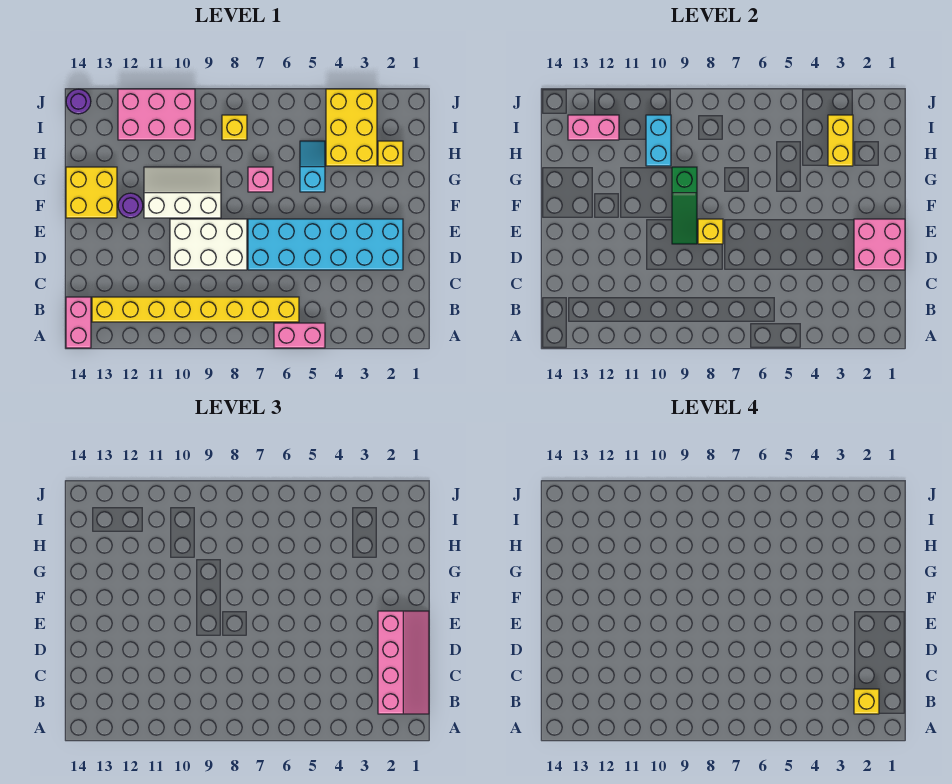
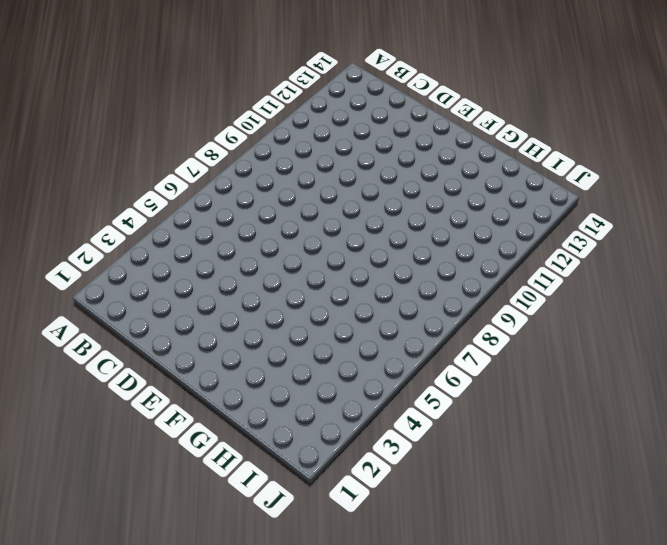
none -> pink brick A5:A6 level 1
none -> pink brick A14:B14 level 1
none -> yellow brick B6:B13 level 1

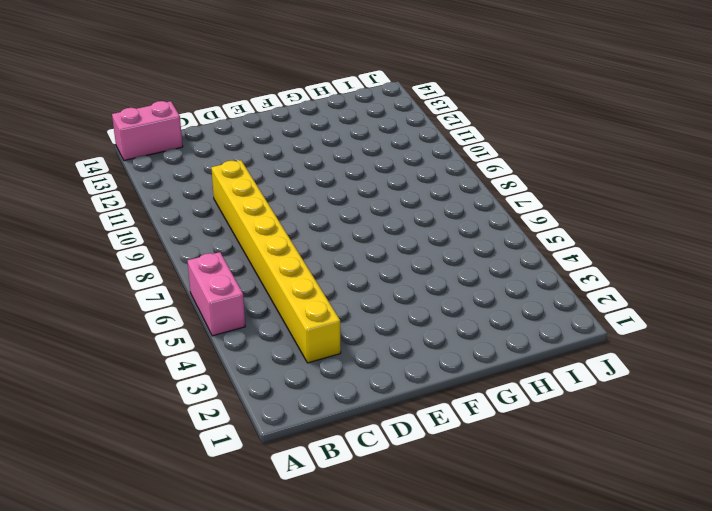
yellow brick C3:C10 level 1 -> yellow brick B6:B13 level 1
none -> cyan brick D2:E7 level 1
none -> white brick D8:E10 level 1
none -> white slope F9:G11 level 1 top F

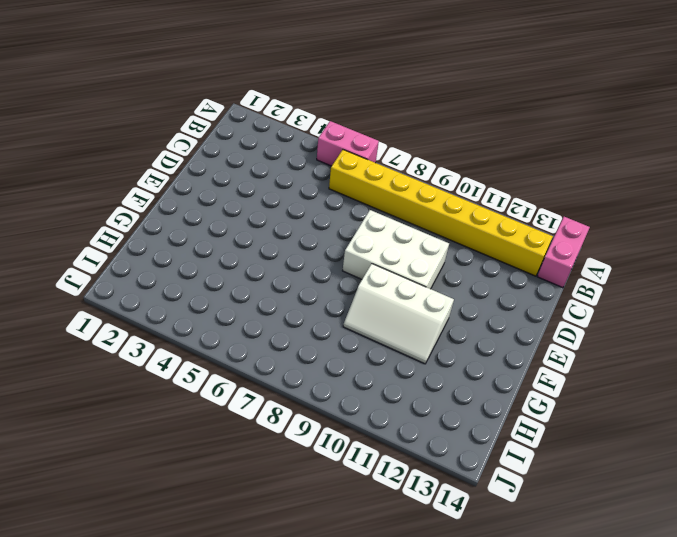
none -> cyan brick D2:E7 level 1
none -> purple round brick F12 level 1
none -> yellow brick F13:G14 level 1

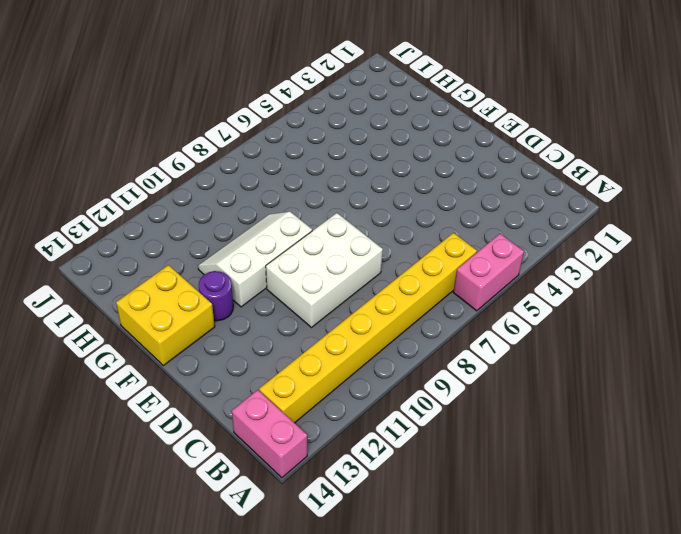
none -> cyan brick D2:E7 level 1
none -> cyan slope G5:H5 level 1 top G
none -> pink brick G7 level 1

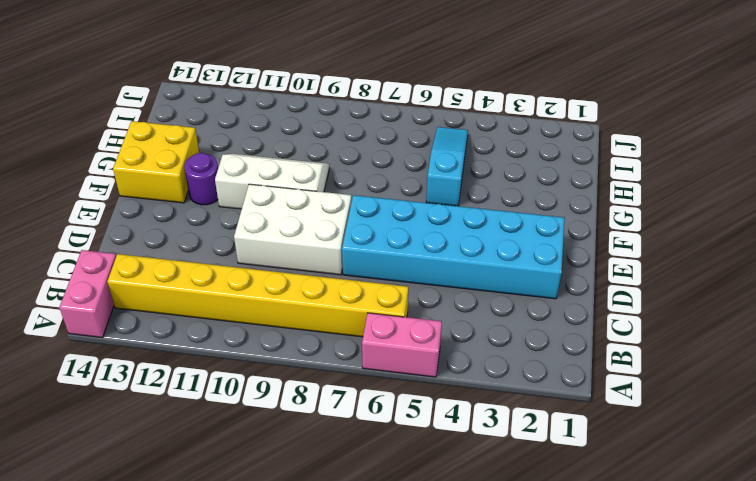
cyan slope G5:I5 level 1 top G -> cyan slope G5:H5 level 1 top G
none -> pink brick G7 level 1
none -> yellow brick H2 level 1
none -> yellow brick H3:J4 level 1

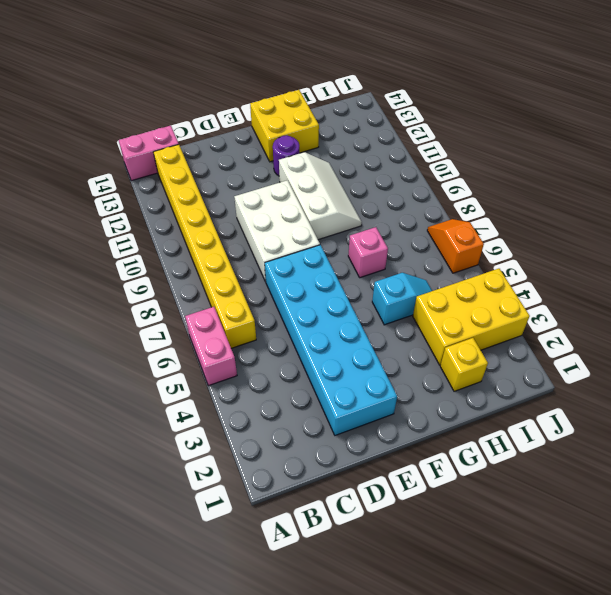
orange slope J6:J7 level 1 top 6 -> none
none -> yellow brick I8 level 1
none -> pink brick I10:J12 level 1
none -> purple round brick J14 level 1

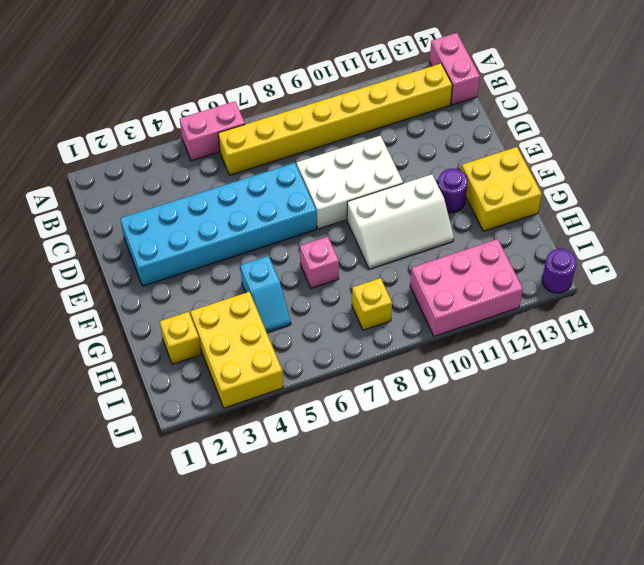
none -> pink brick D1:E2 level 2
none -> yellow brick E8 level 2
none -> green slope E9:G9 level 2 top G

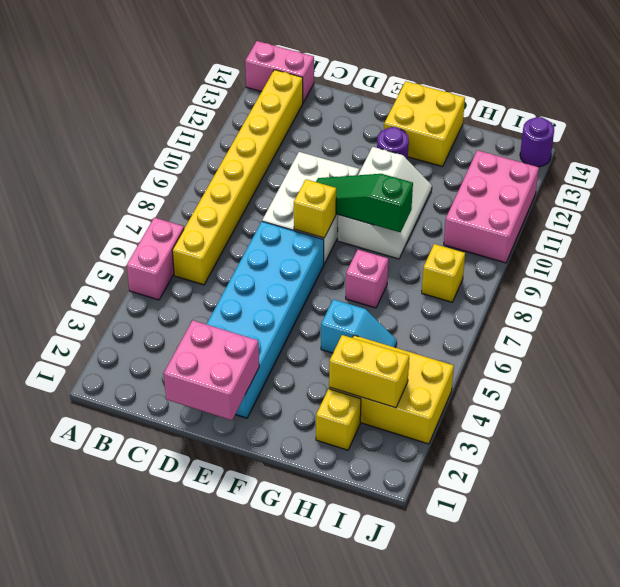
none -> cyan brick H10:I10 level 2
none -> pink brick I12:I13 level 2
none -> pink slope B1:E2 level 3 top 2

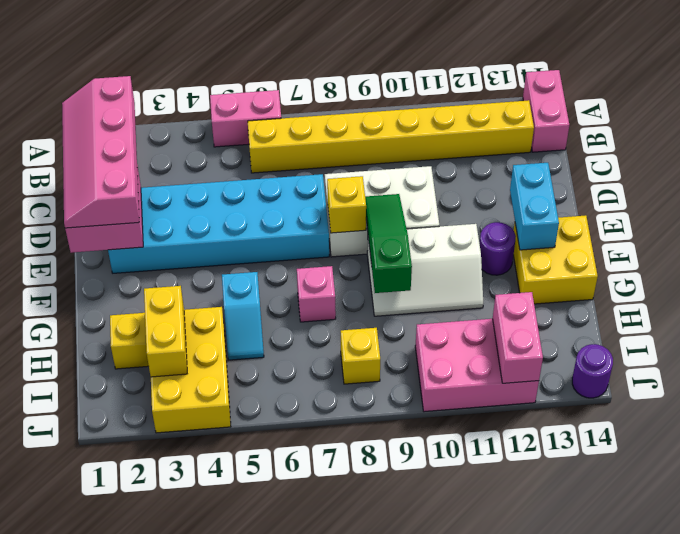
cyan brick E13:F13 level 2 -> cyan brick H10:I10 level 2
pink brick I12:J12 level 2 -> pink brick I12:I13 level 2
none -> yellow brick B2 level 4

